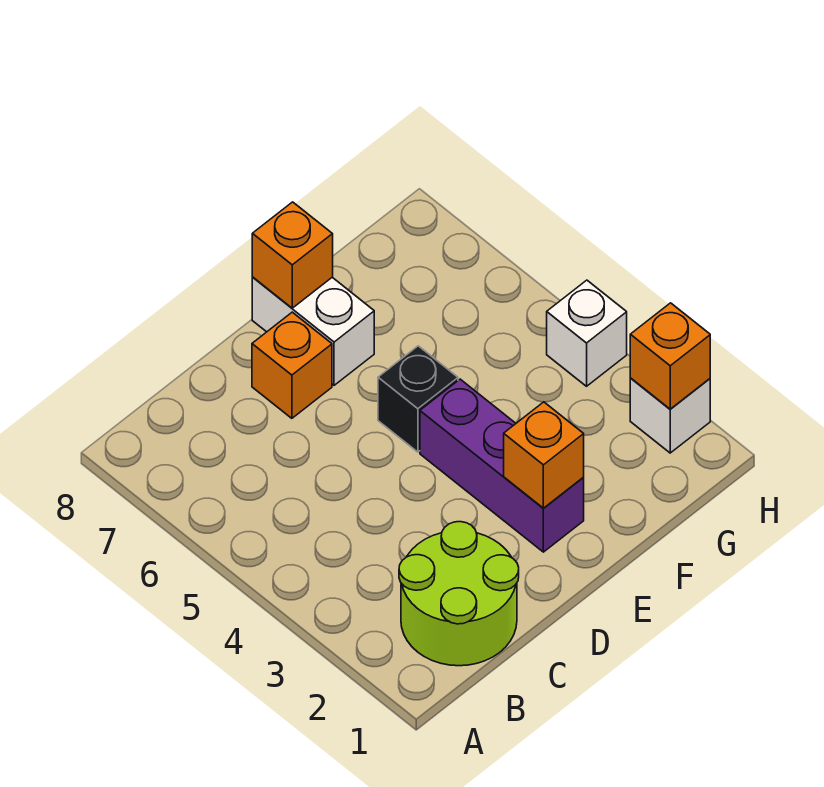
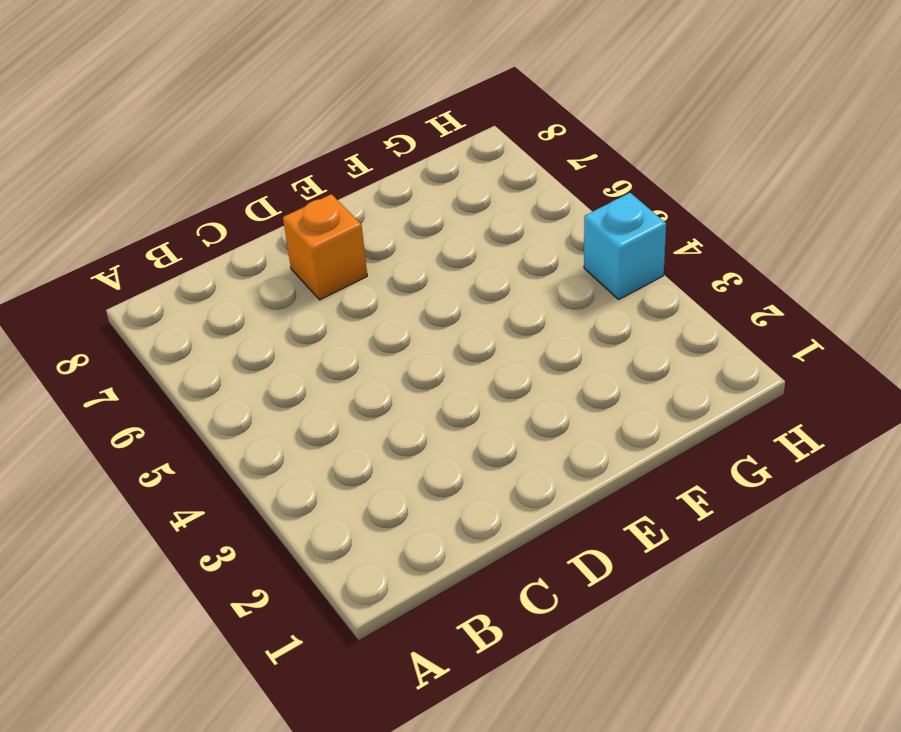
cyan brick H4 level 1 -> white brick H4 level 1
none -> lime round brick B1:C2 level 1
none -> purple brick E2:E4 level 1

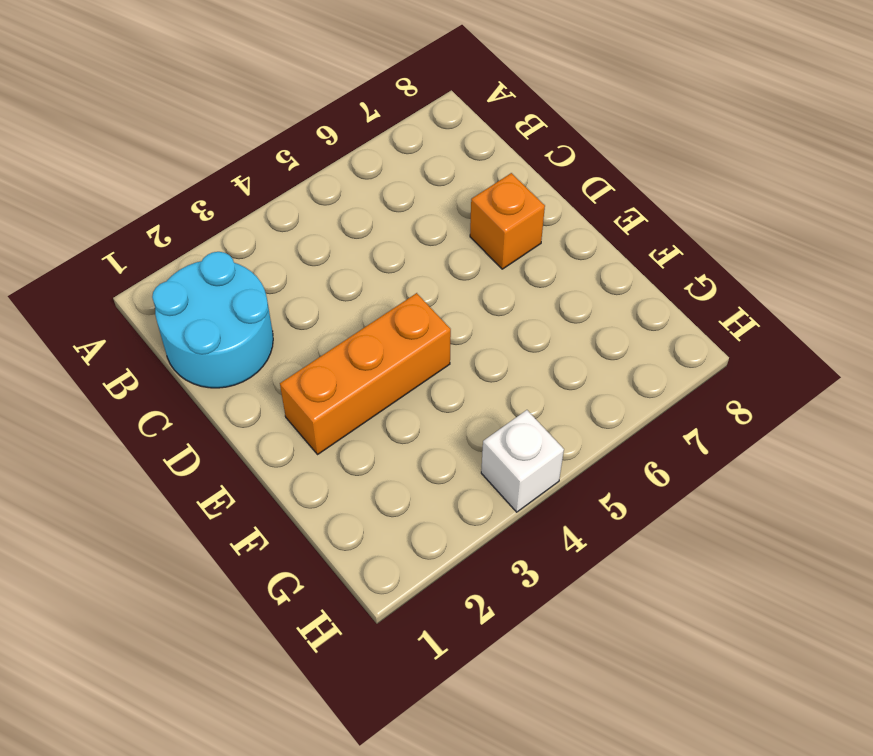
cyan round brick B1:C2 level 1 -> lime round brick B1:C2 level 1
orange brick E2:E4 level 1 -> purple brick E2:E4 level 1
none -> black brick E5 level 1
none -> white brick E7:E8 level 1

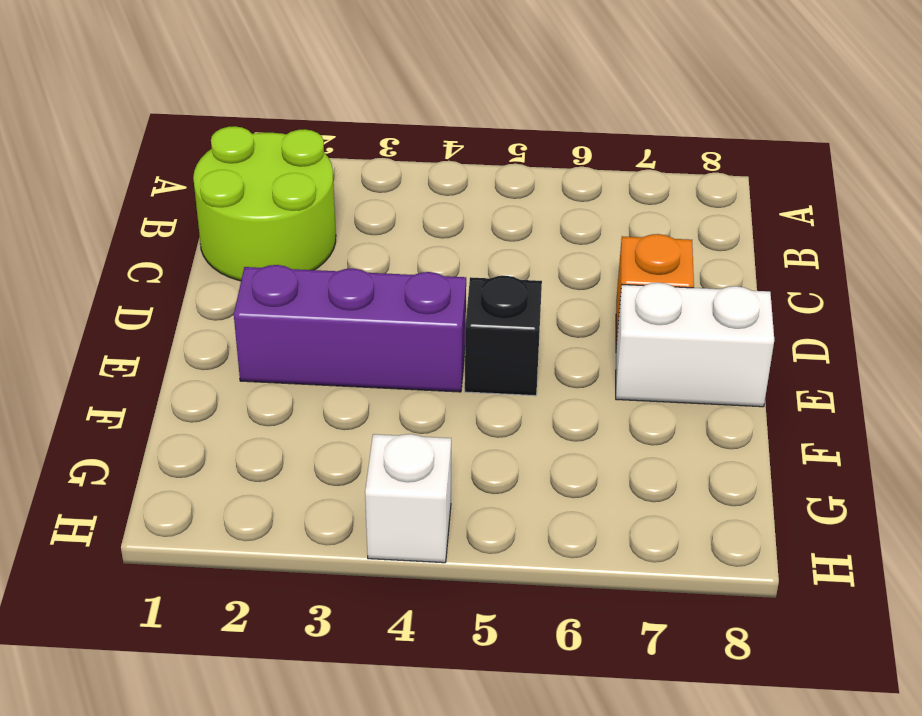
none -> white brick H2 level 1
none -> orange brick E2 level 2

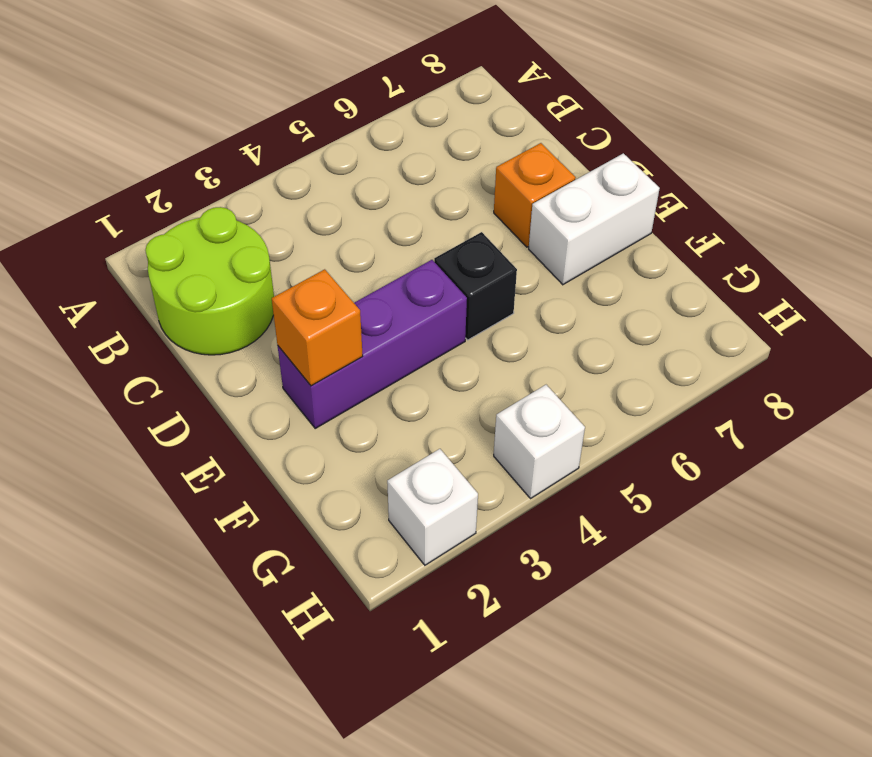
none -> orange brick E8 level 2
none -> orange brick H2 level 2

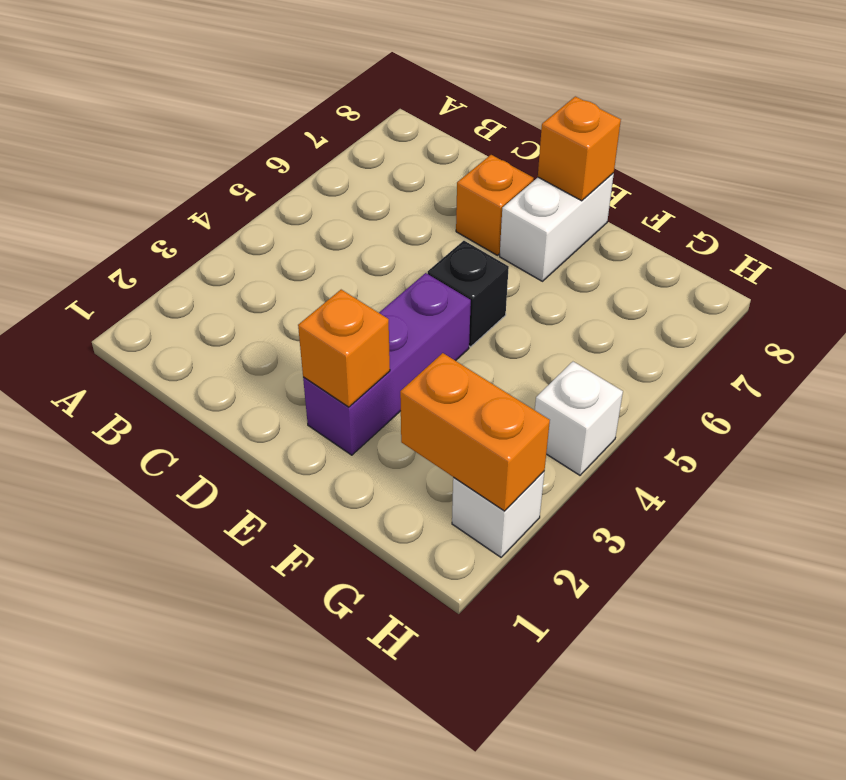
orange brick G2:H2 level 2 -> orange brick H2 level 2
none -> lime round brick B1:C2 level 1

